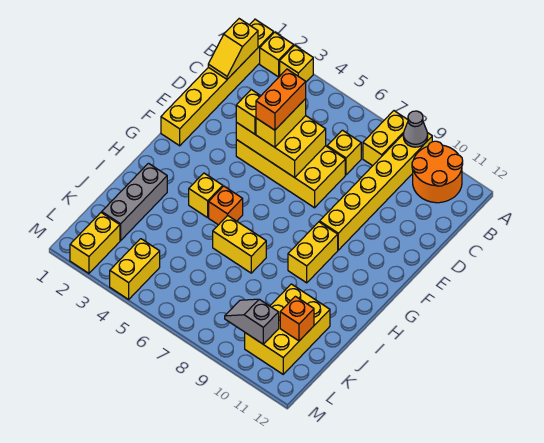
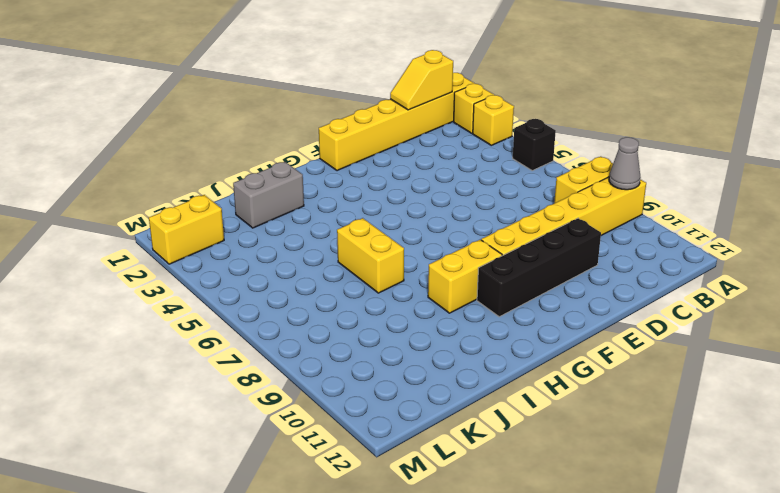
black brick A5 level 1 -> none
black brick D10:G10 level 1 -> none
grey brick I2:J2 level 1 -> grey brick I2:K2 level 1
none -> orange round brick A10:B11 level 1
none -> yellow brick C7 level 1
none -> yellow brick D4:E7 level 1

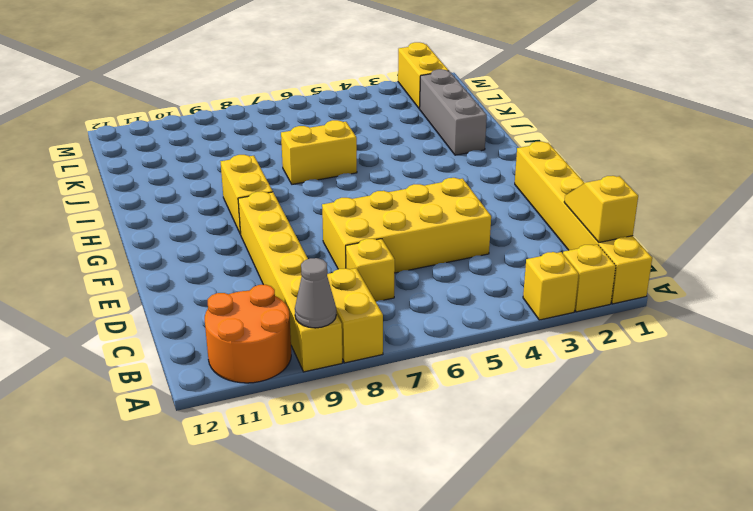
none -> yellow brick H4 level 1
none -> orange brick H5 level 1
none -> yellow brick J10:L11 level 1

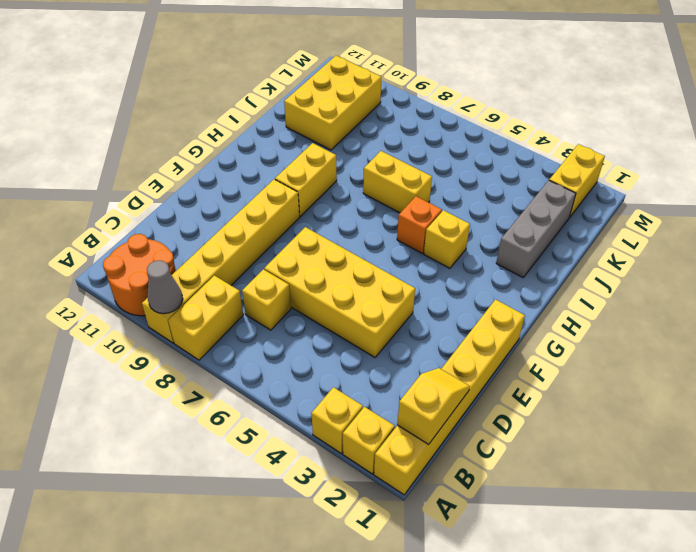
none -> yellow brick L4:M4 level 1
none -> yellow brick D4:E6 level 2
none -> orange brick K11 level 2

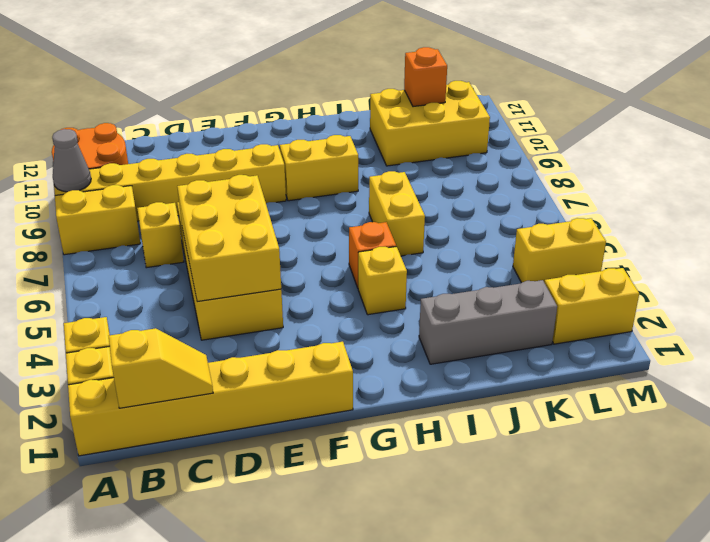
none -> grey slope L9:L10 level 2 top 10
none -> yellow brick D5:E5 level 3
none -> yellow brick E4 level 3

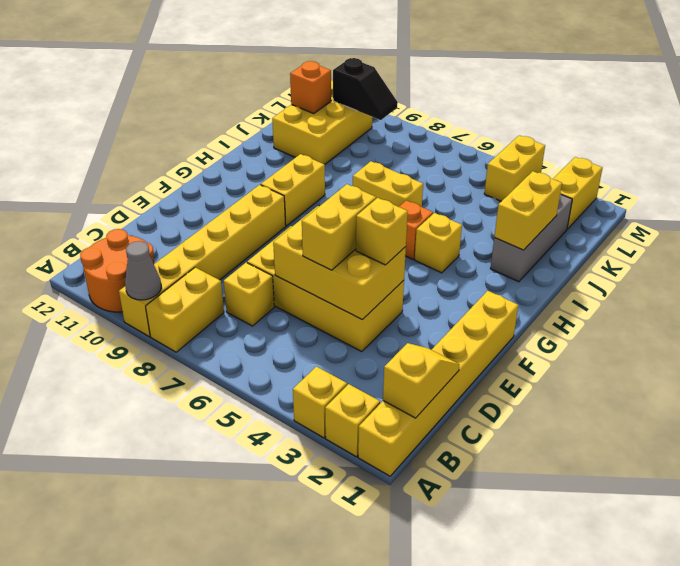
yellow brick I2:J2 level 2 -> none
black slope L9:L10 level 2 top 10 -> grey slope L9:L10 level 2 top 10
none -> orange brick D5:E5 level 4

